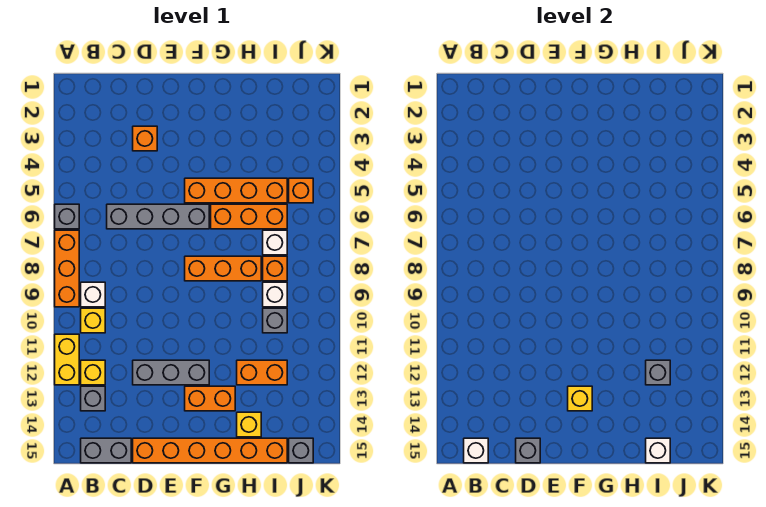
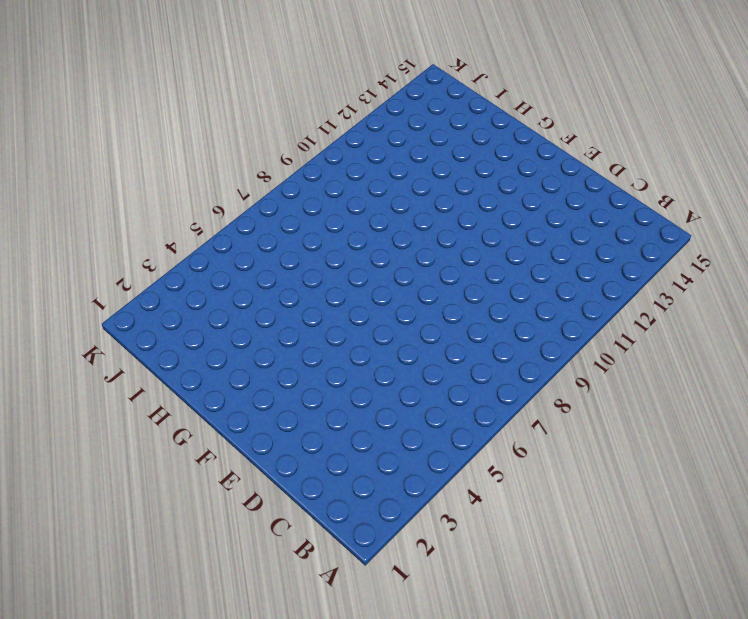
none -> grey brick A6 level 1
none -> orange brick A7:A9 level 1
none -> yellow brick A11:A12 level 1

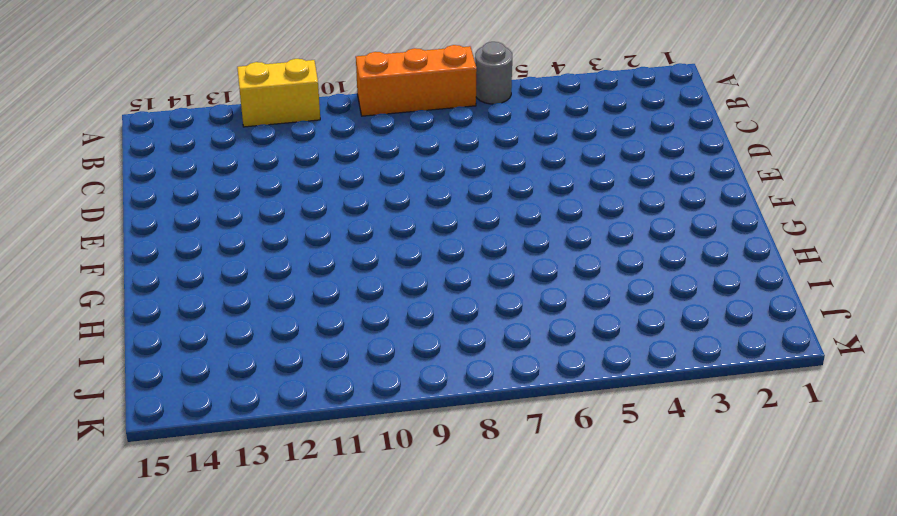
grey round brick A6 level 1 -> grey brick A6 level 1
none -> white brick B9 level 1
none -> yellow brick B10 level 1
none -> yellow brick B12 level 1

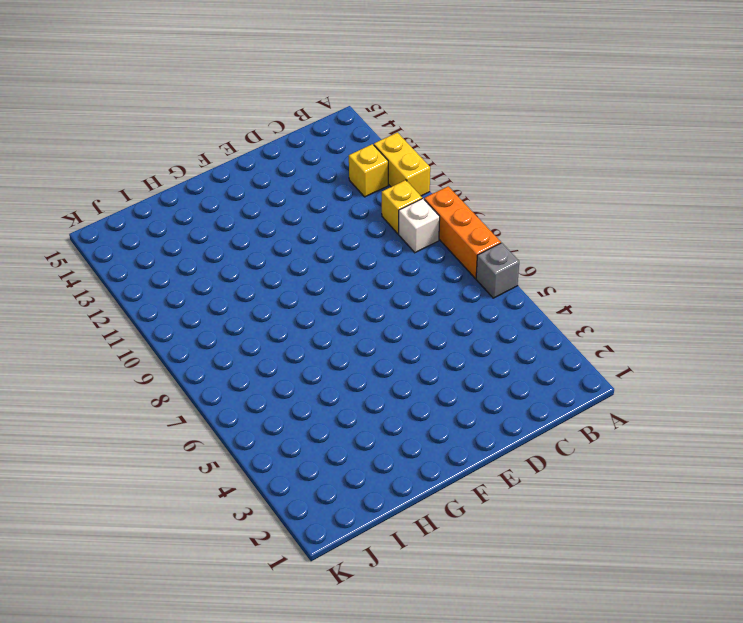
none -> grey brick B13 level 1
none -> grey brick B15:C15 level 1
none -> grey brick C6:F6 level 1

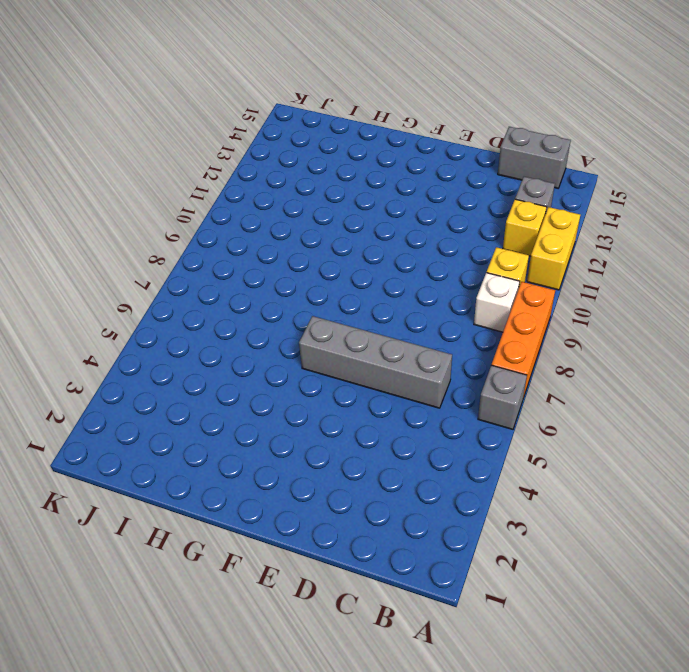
none -> orange brick D3 level 1
none -> grey brick D12:F12 level 1
none -> orange brick D15:I15 level 1

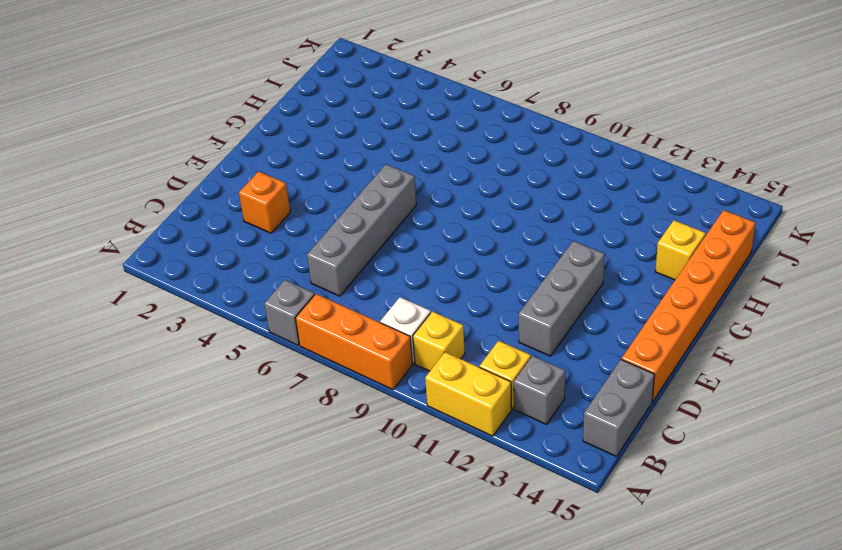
none -> orange brick F5:I5 level 1
none -> orange brick F8:H8 level 1
none -> orange brick F13:G13 level 1

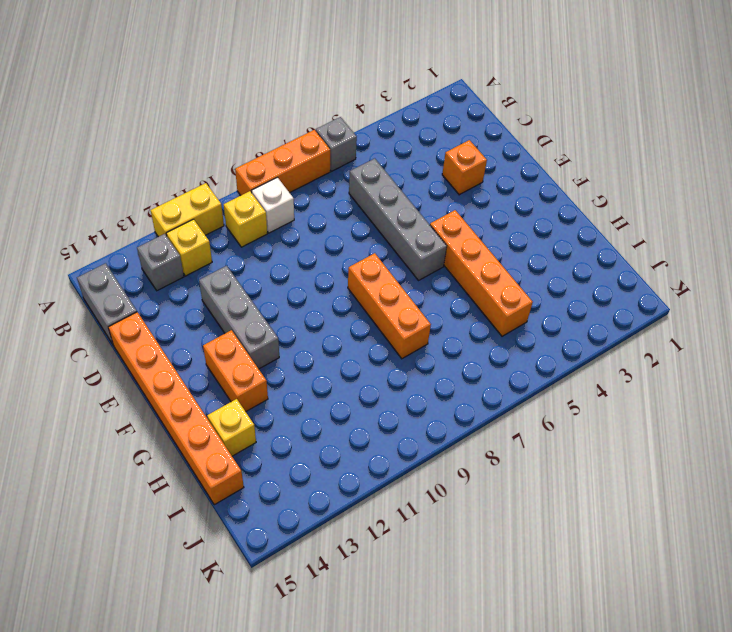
none -> orange brick G6:I6 level 1
none -> orange brick H12:I12 level 1
none -> white brick I7 level 1

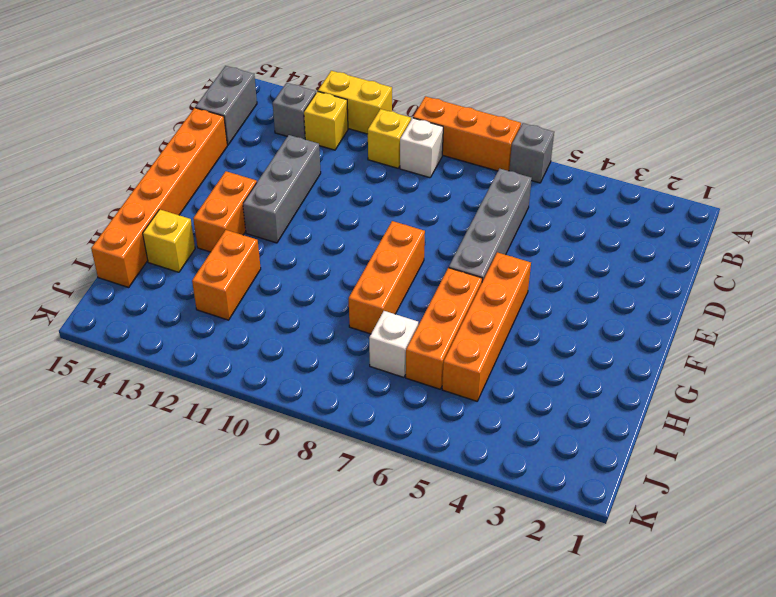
none -> orange brick D3 level 1
none -> orange brick I8 level 1
none -> white brick I9 level 1

